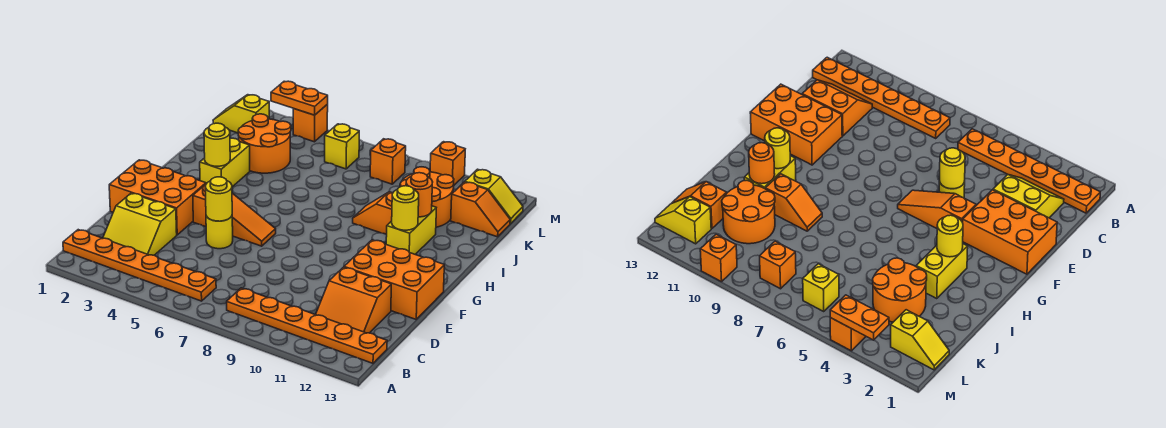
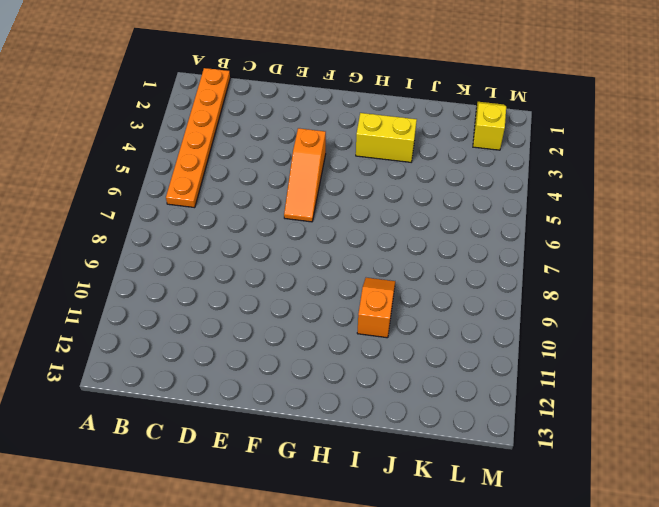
none -> orange plate B8:B13 level 1
none -> yellow slope C2:D3 level 1 top D
none -> orange slope C11:D12 level 1 top D

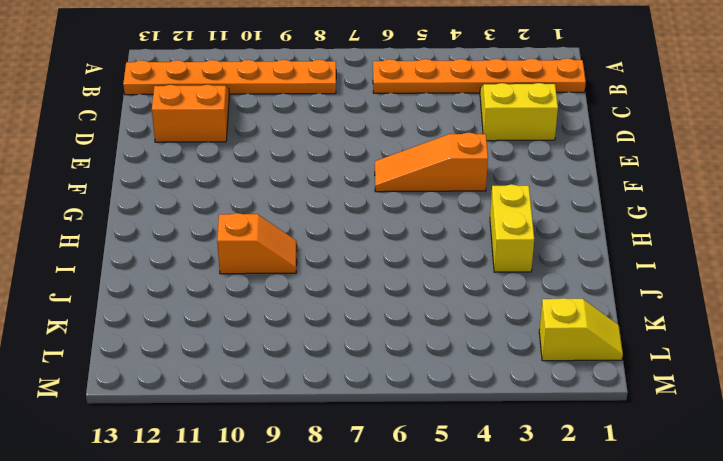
none -> orange brick E1:F3 level 1
none -> yellow round brick E5 level 1
none -> orange brick E11:F13 level 1

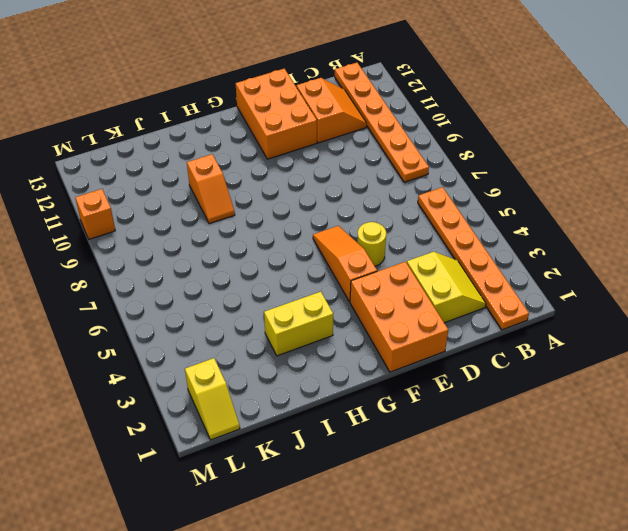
none -> yellow brick H11:I11 level 1
none -> orange round brick J3:K4 level 1
none -> orange round brick J10:K11 level 1

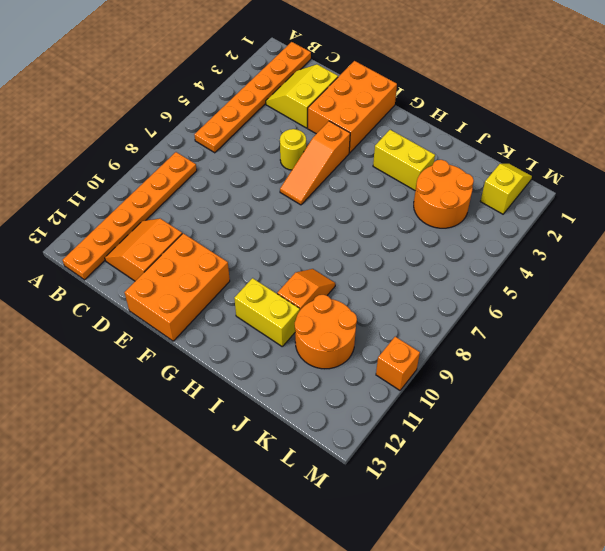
none -> orange slope K12:K13 level 1 top 12
none -> yellow brick L6 level 1
none -> orange brick L8 level 1

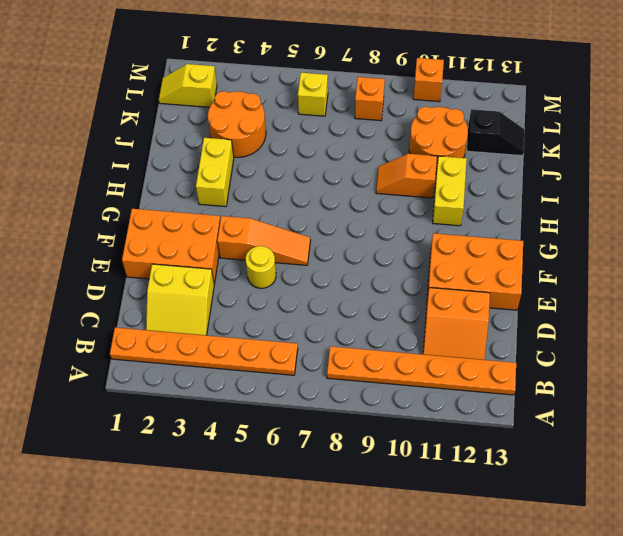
black slope K12:K13 level 1 top 12 -> orange slope K12:K13 level 1 top 12
none -> yellow slope L12:L13 level 1 top 12
none -> orange brick M4 level 1
none -> yellow round brick E5 level 2

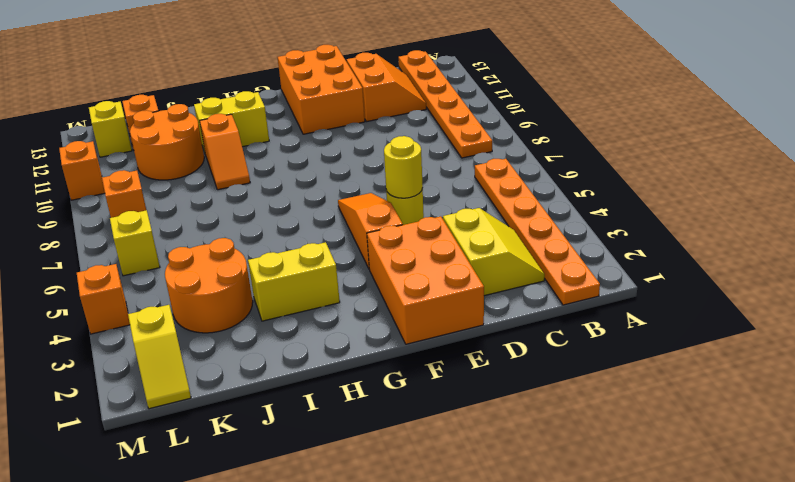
none -> yellow round brick H3 level 2
none -> yellow round brick H11 level 2
none -> orange round brick I11 level 2

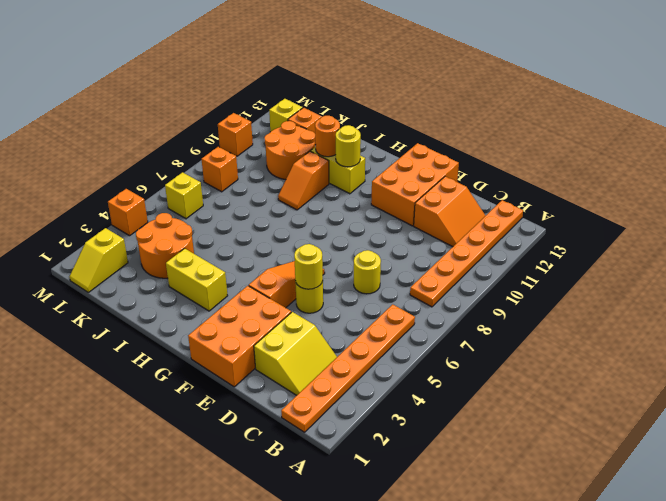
yellow round brick D7 level 1 -> yellow round brick H3 level 2
none -> orange plate M3:M4 level 2

